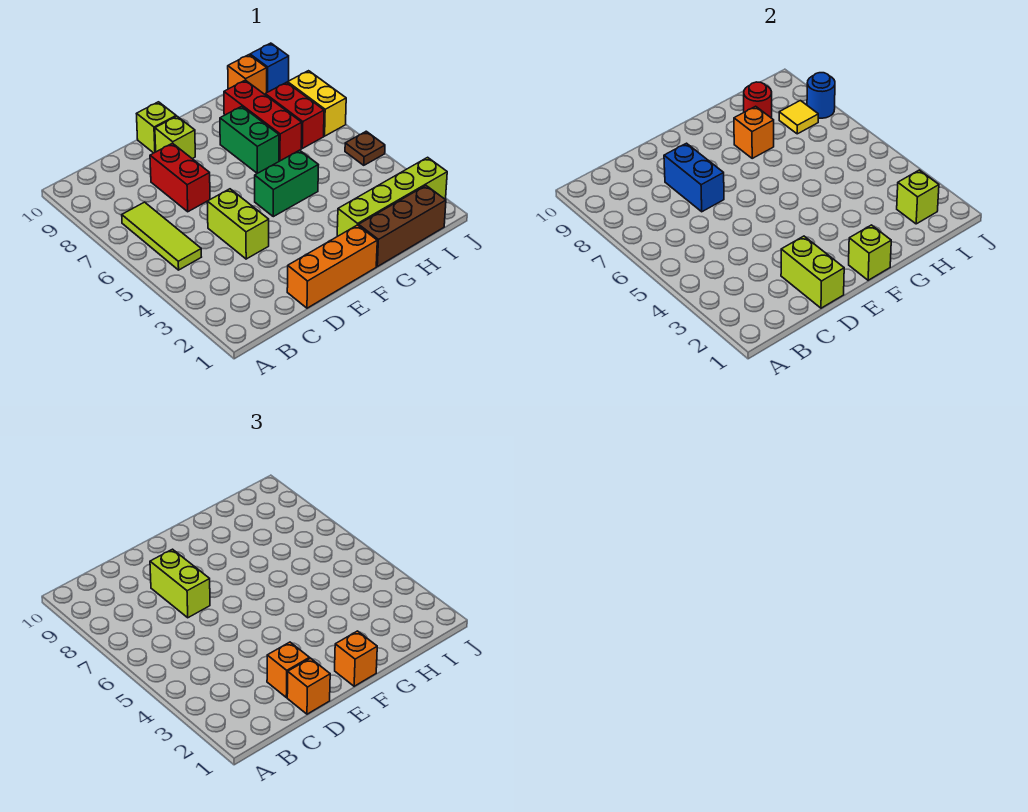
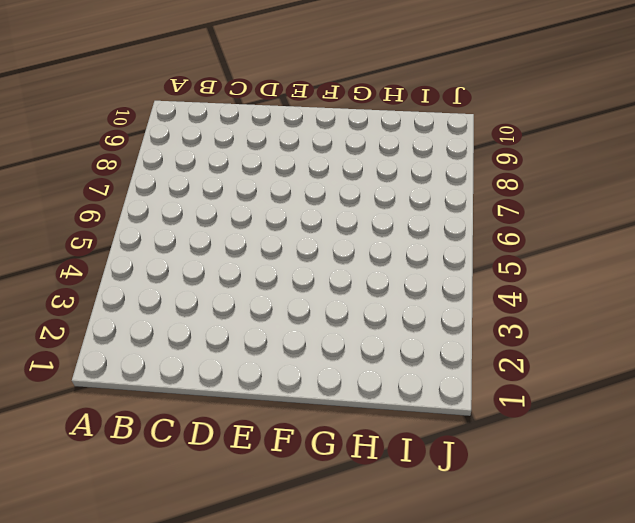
none -> lime tile B5:B7 level 1
none -> orange brick D1:F1 level 1
none -> lime brick D4:D5 level 1

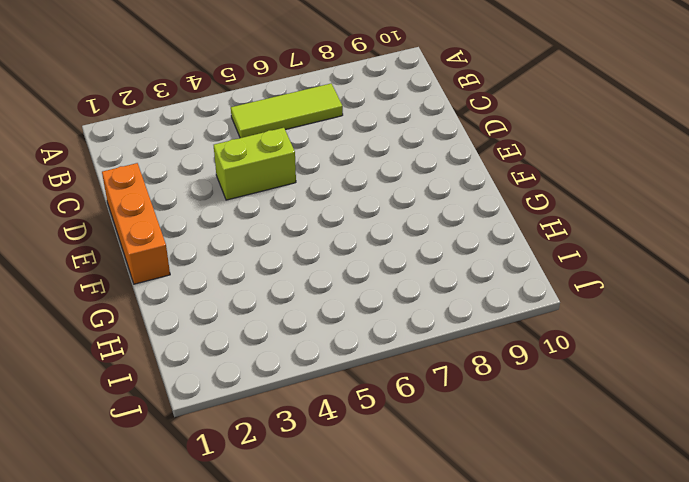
none -> red brick D7:D8 level 1
none -> lime brick E9 level 1
none -> lime brick E10 level 1

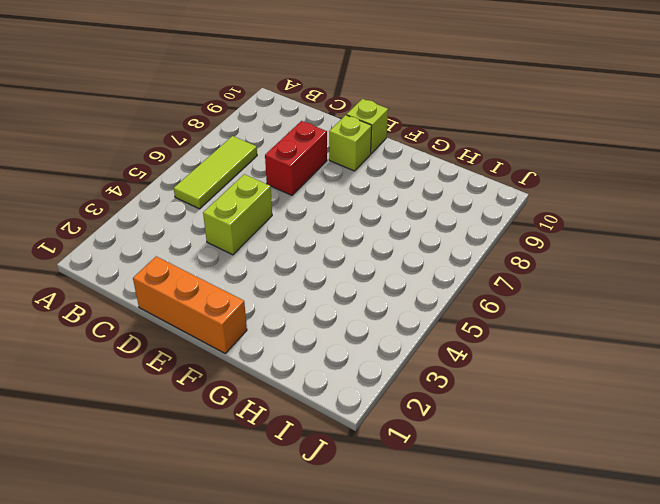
none -> green brick F5:G5 level 1
none -> brown brick G1:I1 level 1
none -> lime brick G2:J2 level 1

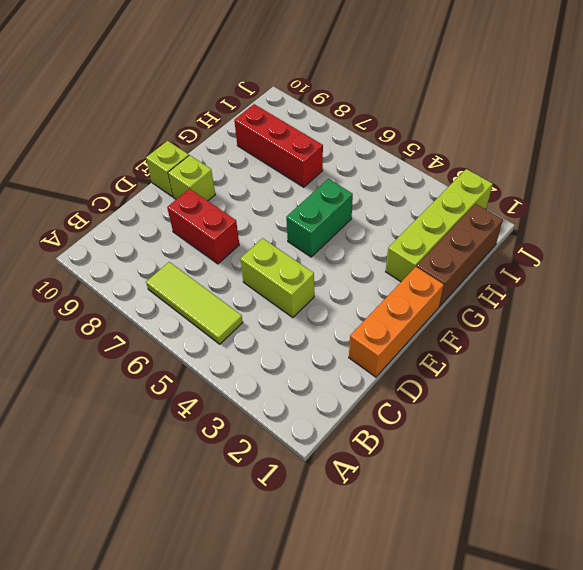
none -> green brick G7:G8 level 1
none -> red brick I7:I8 level 1
none -> orange brick I10 level 1

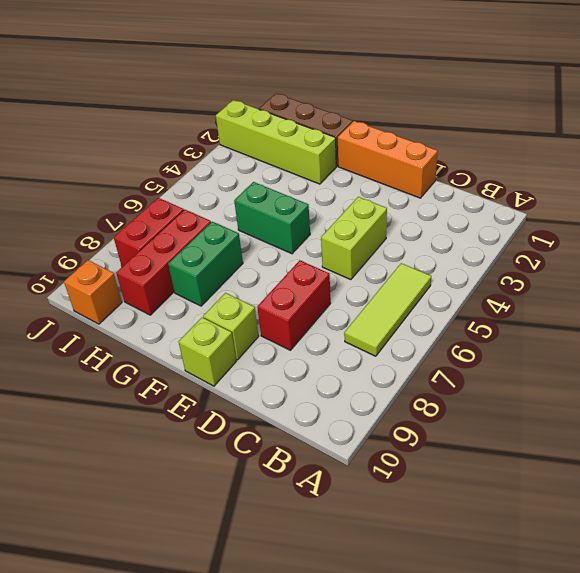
none -> brown plate J5 level 1
none -> yellow brick J7:J8 level 1
none -> blue brick J10 level 1

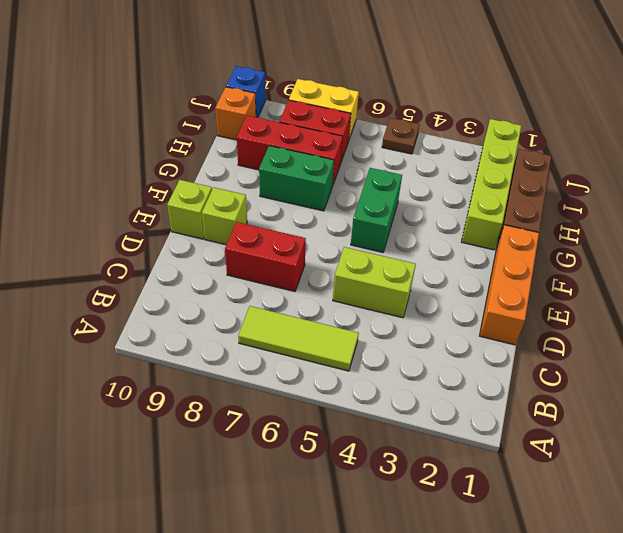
none -> lime brick D1:D2 level 2
none -> blue brick D7:D8 level 2
none -> lime brick F1 level 2

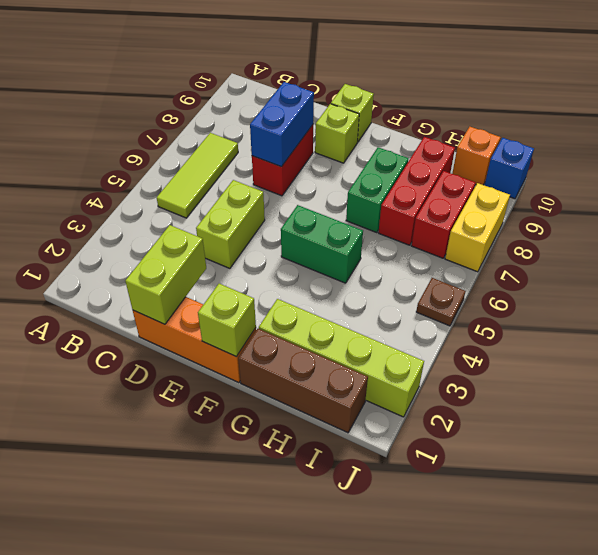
none -> orange brick G8 level 2
none -> red round brick H9 level 2
none -> lime brick I2 level 2

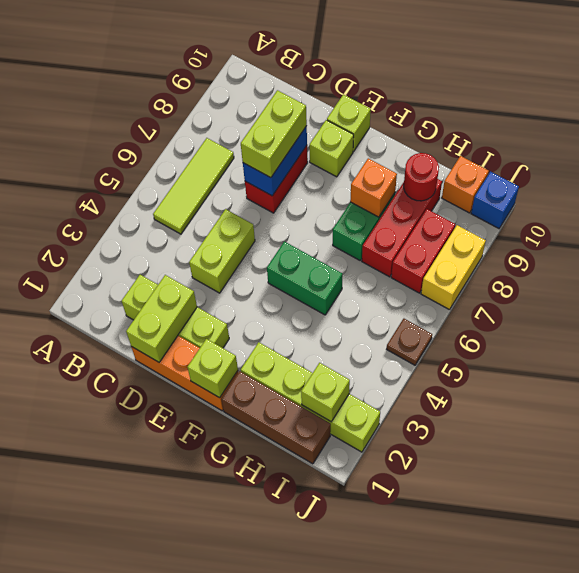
lime brick C2:E2 level 1 -> none
none -> yellow tile I8 level 2
none -> blue round brick J8 level 2
none -> orange brick D1 level 3

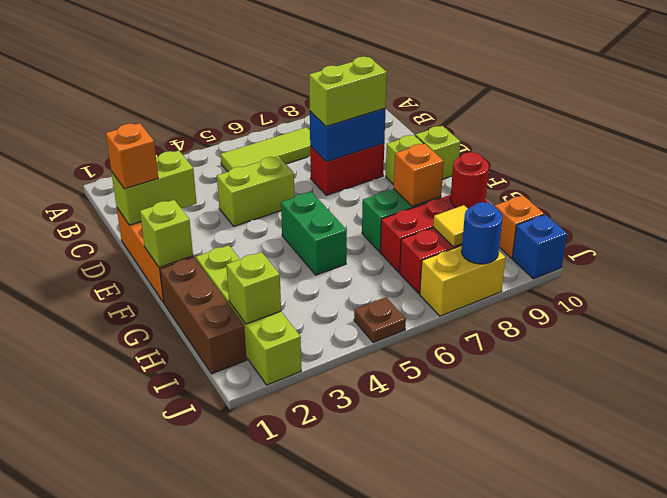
none -> orange brick D2 level 3
none -> orange brick F1 level 3

